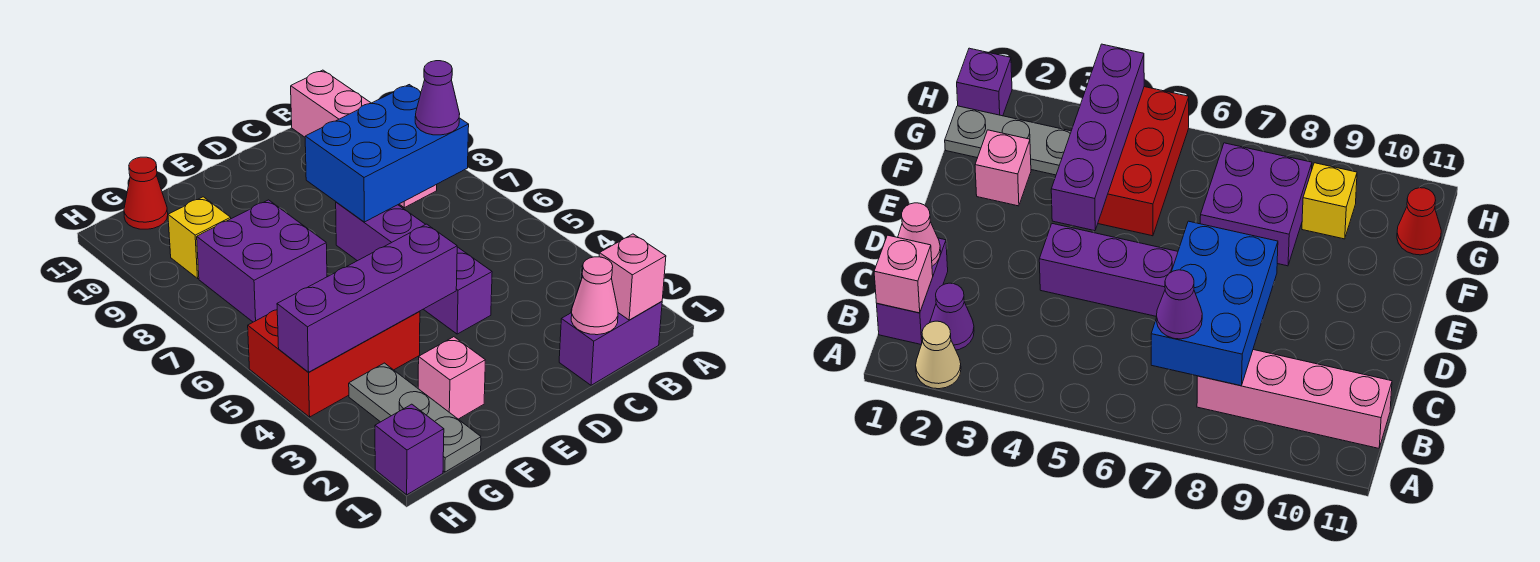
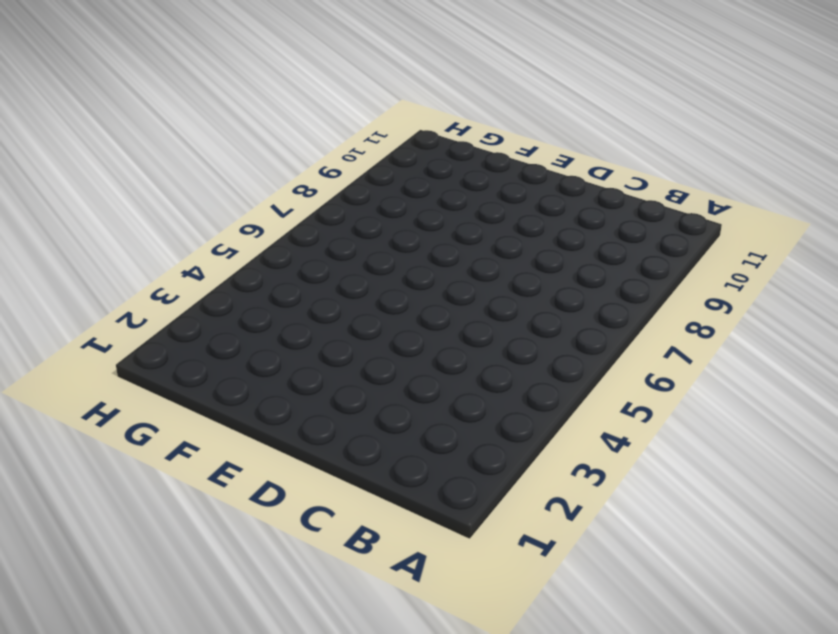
none -> tan cone A2 level 1
none -> purple brick B1:C1 level 1
none -> purple cone B2 level 1

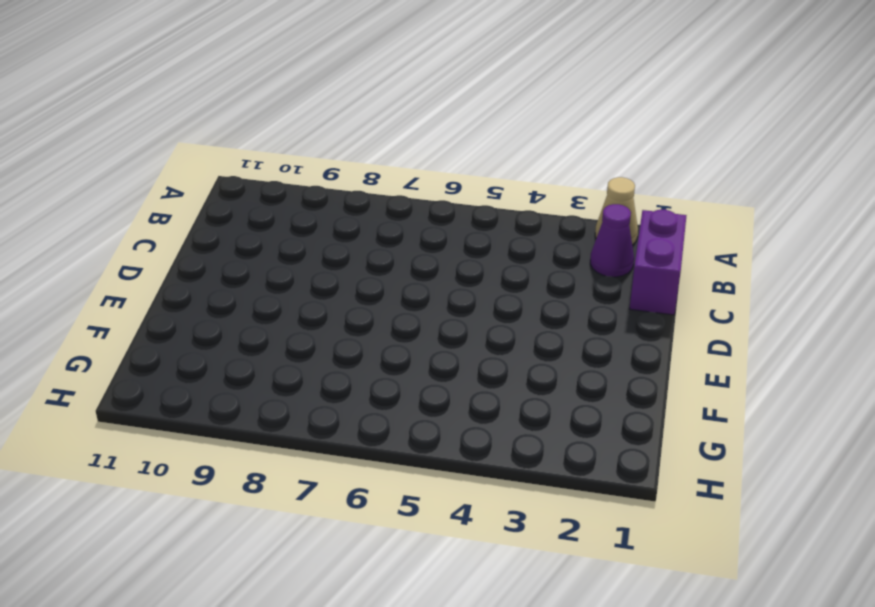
none -> pink brick B8:B11 level 1
none -> purple brick D4:D7 level 1
none -> pink brick F2 level 1

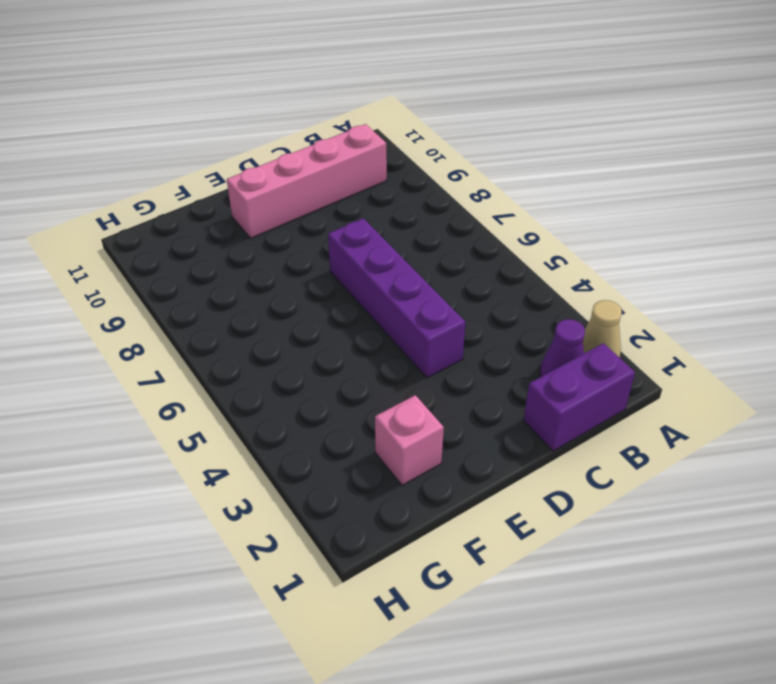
pink brick B10:E10 level 1 -> pink brick B8:B11 level 1
none -> red brick F4:H5 level 1
none -> purple brick F7:G8 level 1
none -> grey plate G1:G3 level 1

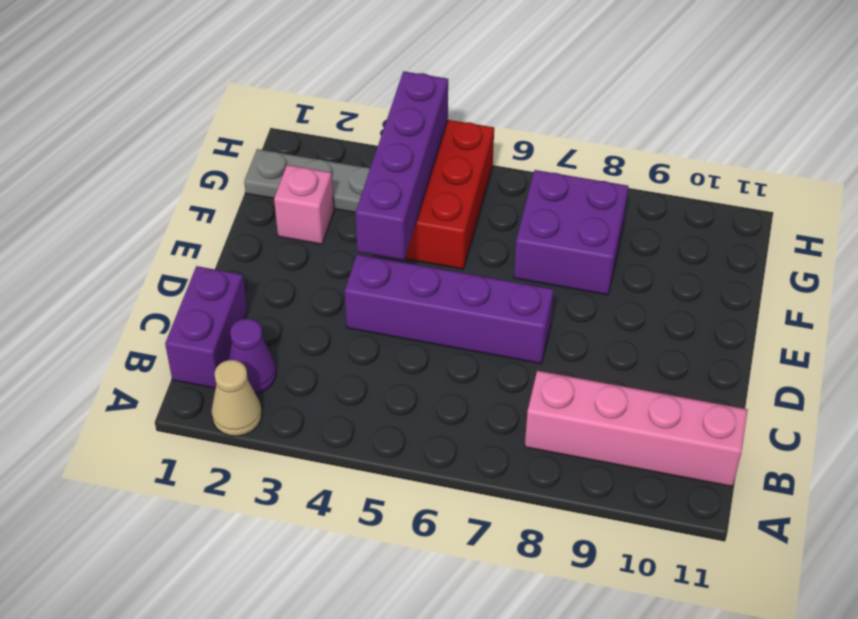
none -> yellow brick G9 level 1
none -> red cone G11 level 1
none -> purple brick H1 level 1

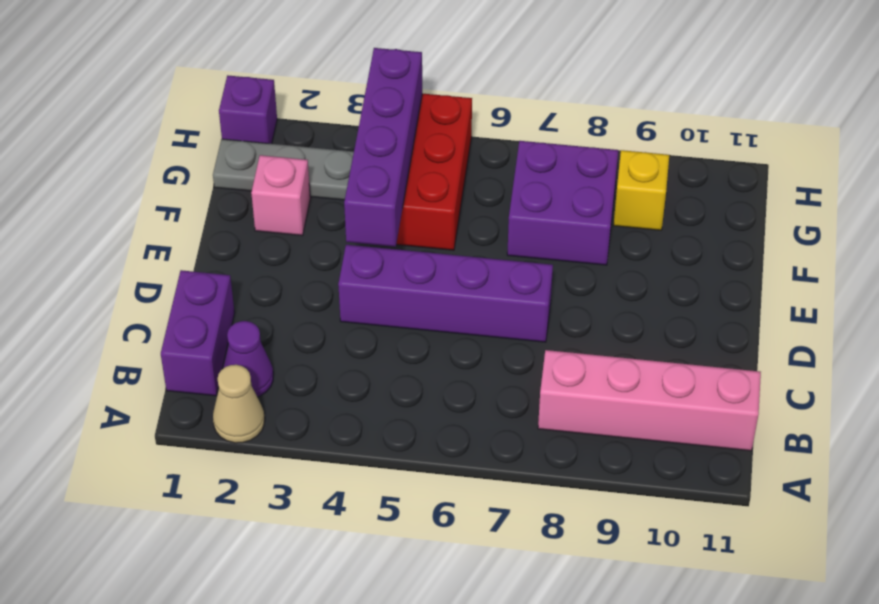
none -> red cone G11 level 1
none -> pink brick B1 level 2
none -> blue brick B7:D8 level 2

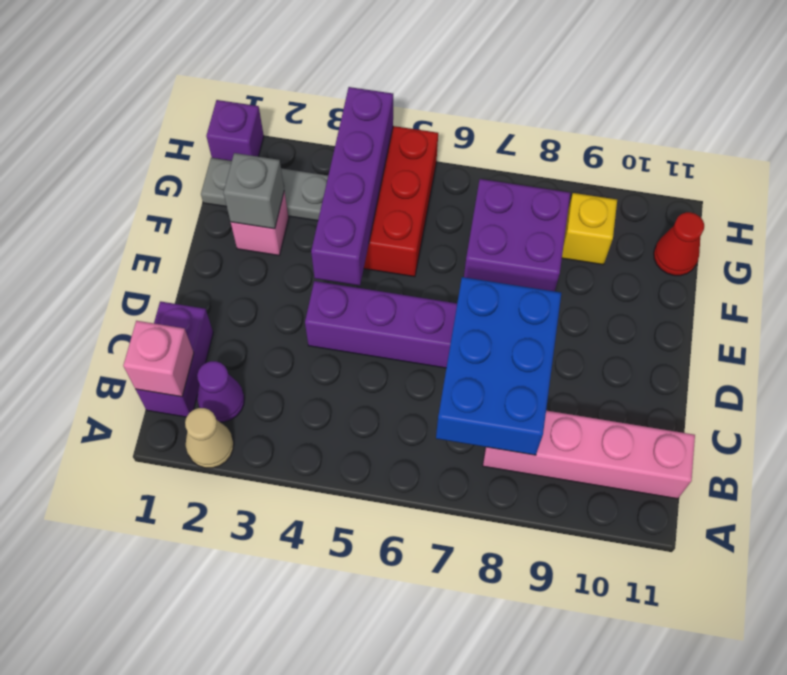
grey brick F2 level 2 -> none
none -> pink cone C1 level 2
none -> purple cone B7 level 3

